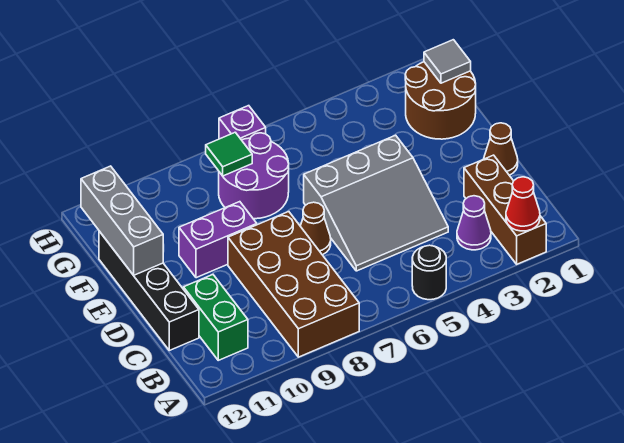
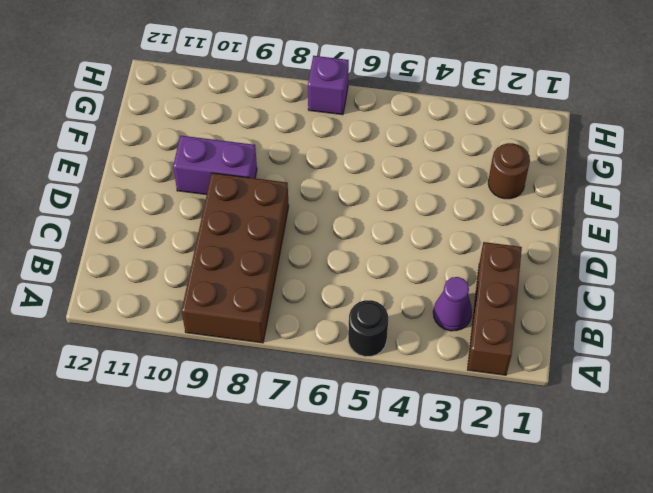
brown round brick F2 level 1 -> brown round brick F1:G2 level 1
none -> green brick B11:C11 level 1
none -> grey slope C4:E6 level 1 top E
none -> black brick C12:F12 level 1

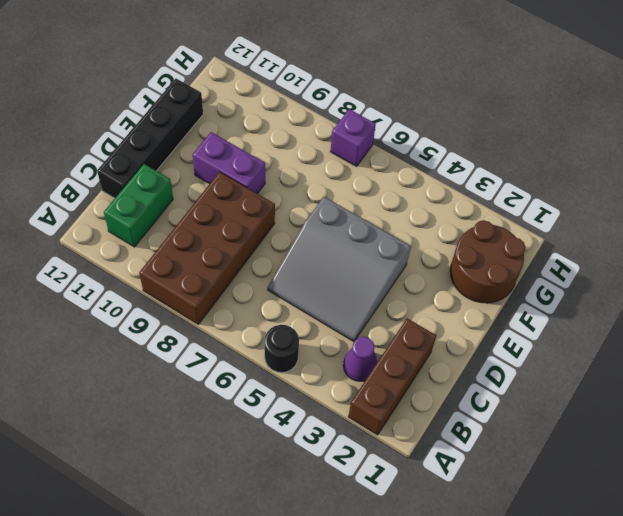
none -> brown cone D1 level 1
none -> brown cone D7 level 1
none -> purple round brick F7:G8 level 1

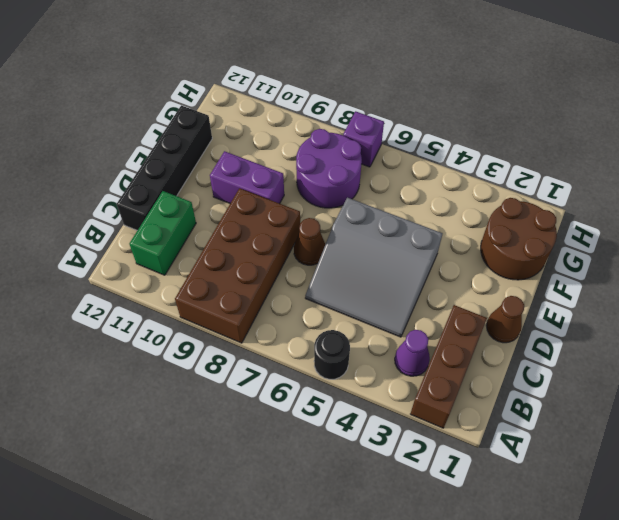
none -> red cone A2 level 2
none -> grey brick E12:G12 level 2
none -> grey tile G1 level 2

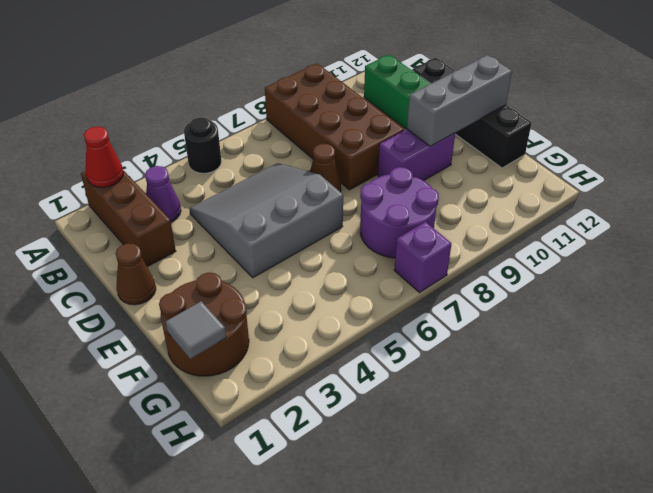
grey brick E10:E12 level 2 -> grey brick E12:G12 level 2
none -> green tile G8 level 2

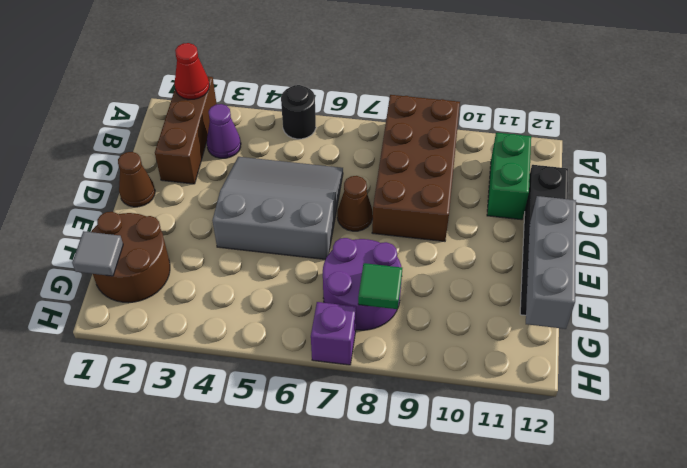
none -> purple brick E9:E10 level 1

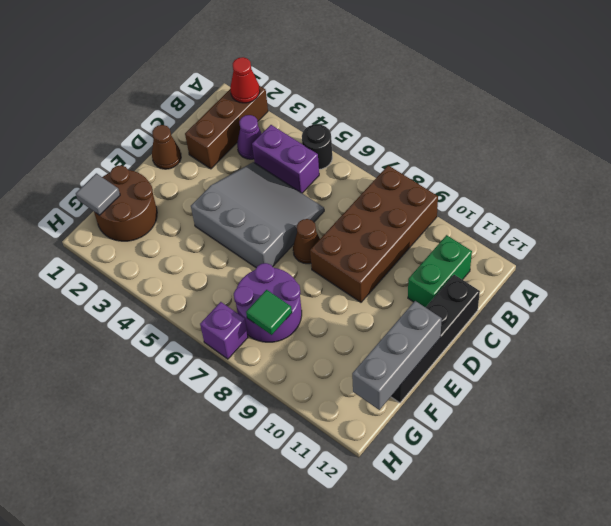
purple brick B4:B5 level 1 -> purple brick E9:E10 level 1

